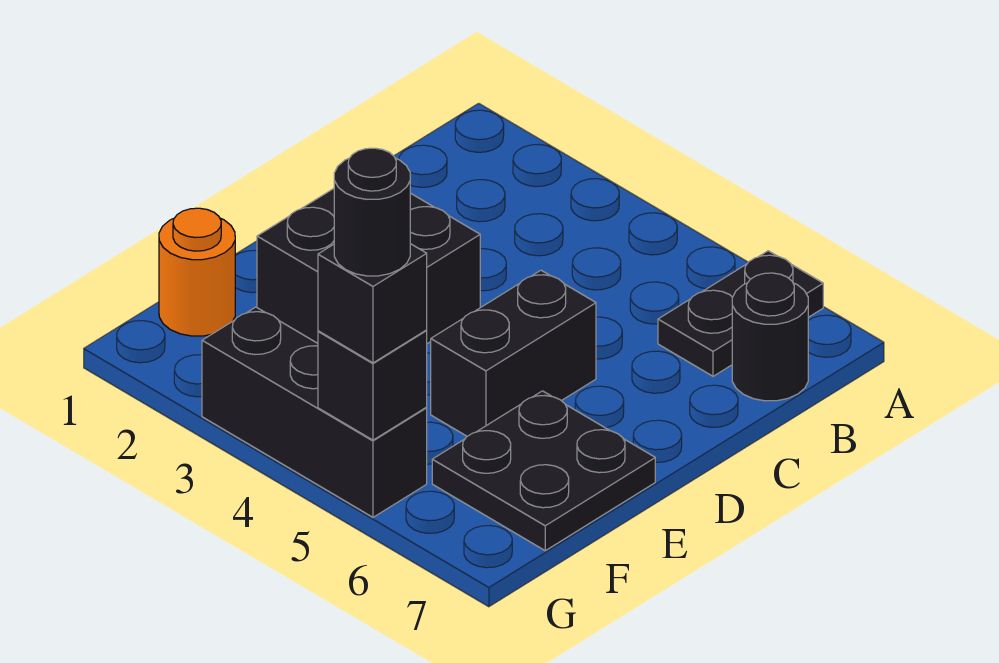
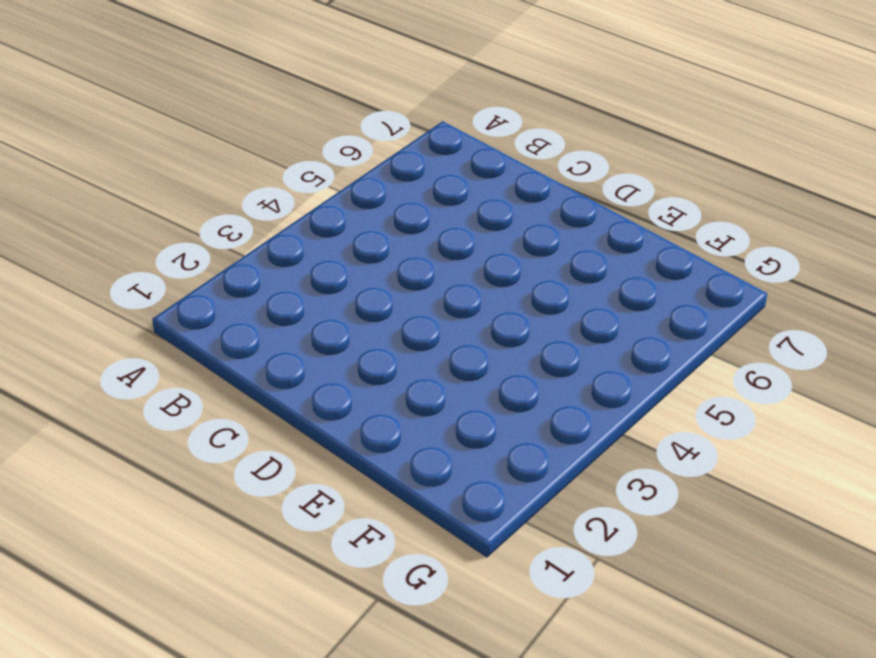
none -> black plate A6:B6 level 1
none -> black round brick B7 level 1

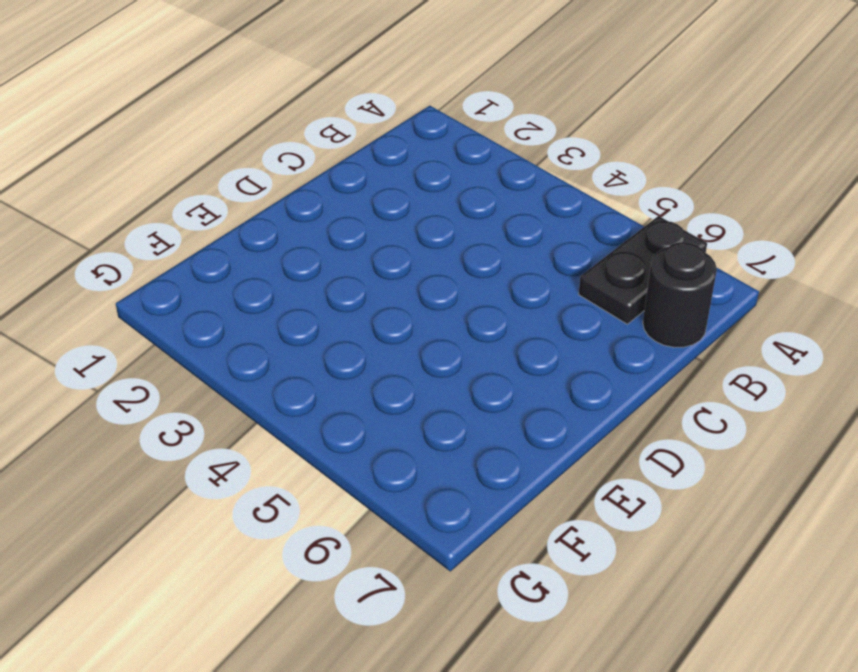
none -> black brick D2:E3 level 1
none -> black brick D5:E5 level 1

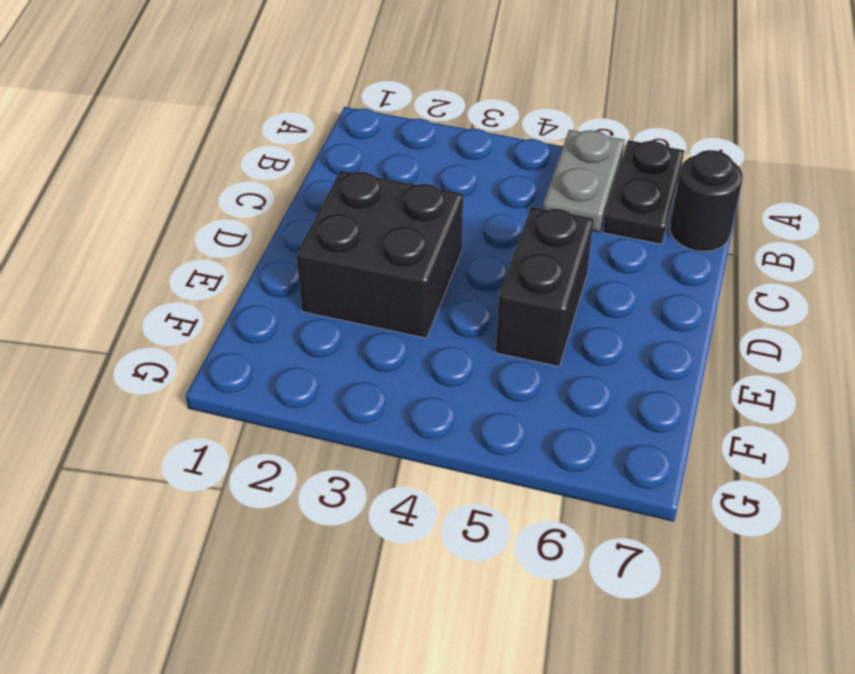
grey plate A5:B5 level 1 -> none
none -> black plate E6:F7 level 1
none -> orange round brick F1 level 1

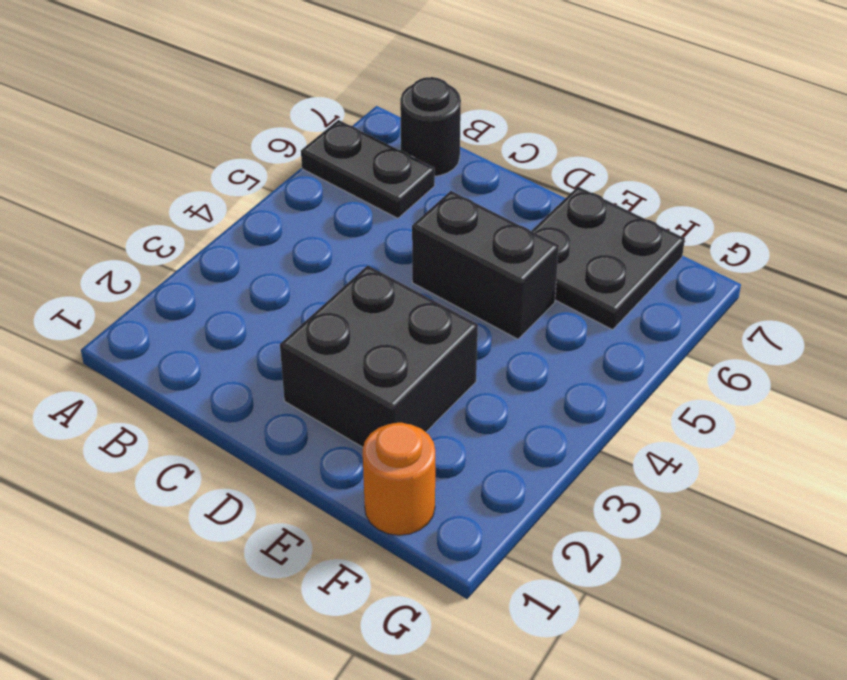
none -> black brick G3:G5 level 1
none -> black brick G5 level 2

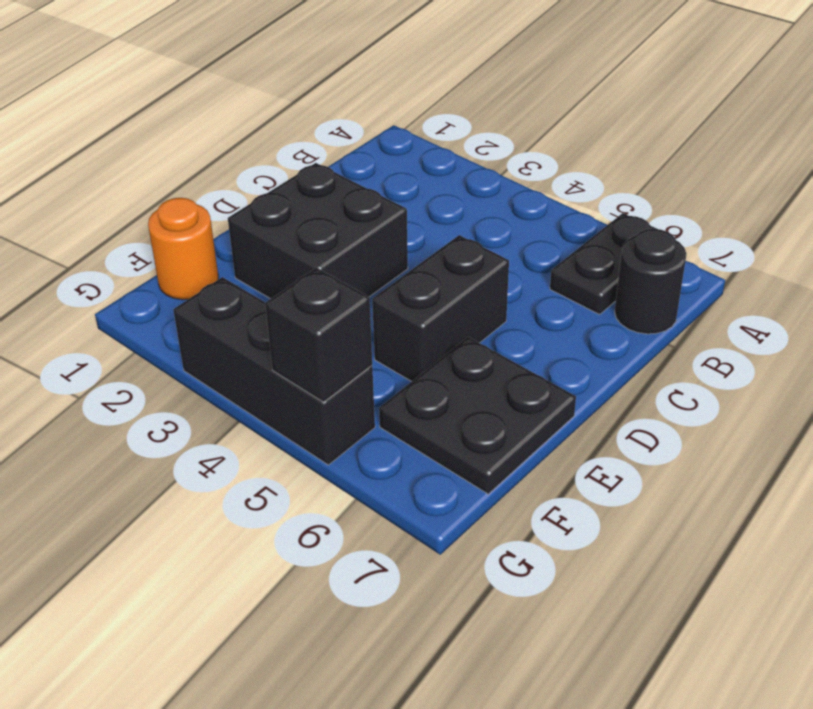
none -> black brick G5 level 3
none -> black round brick G5 level 4

